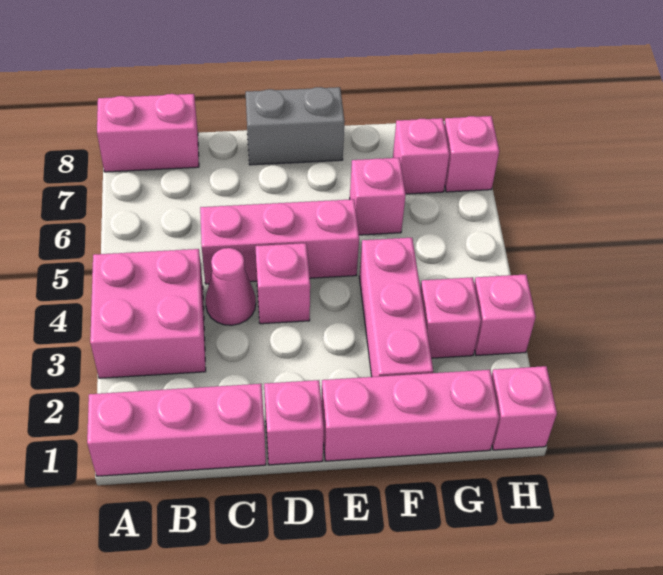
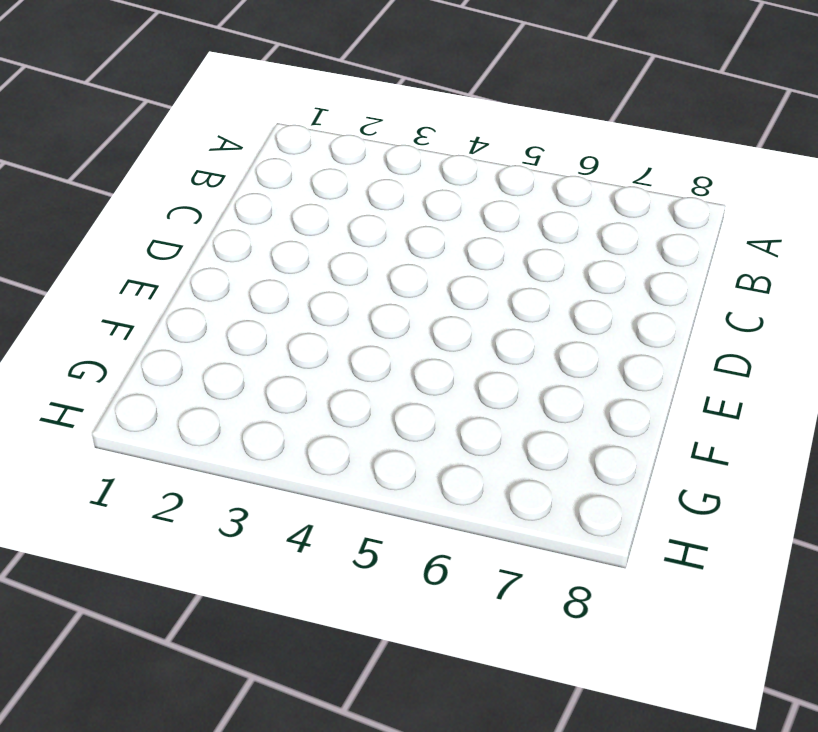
none -> pink brick A1:C1 level 1
none -> pink brick A3:B4 level 1
none -> pink brick A8:B8 level 1

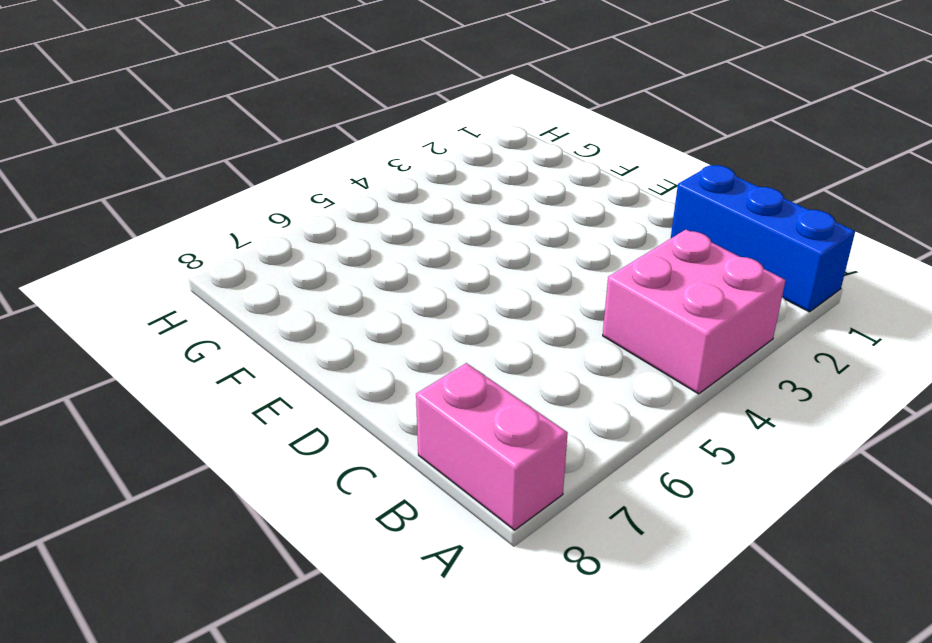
blue brick A1:C1 level 1 -> pink brick A1:C1 level 1
none -> pink cone C4 level 1
none -> pink brick C5:E5 level 1
none -> pink brick D1 level 1

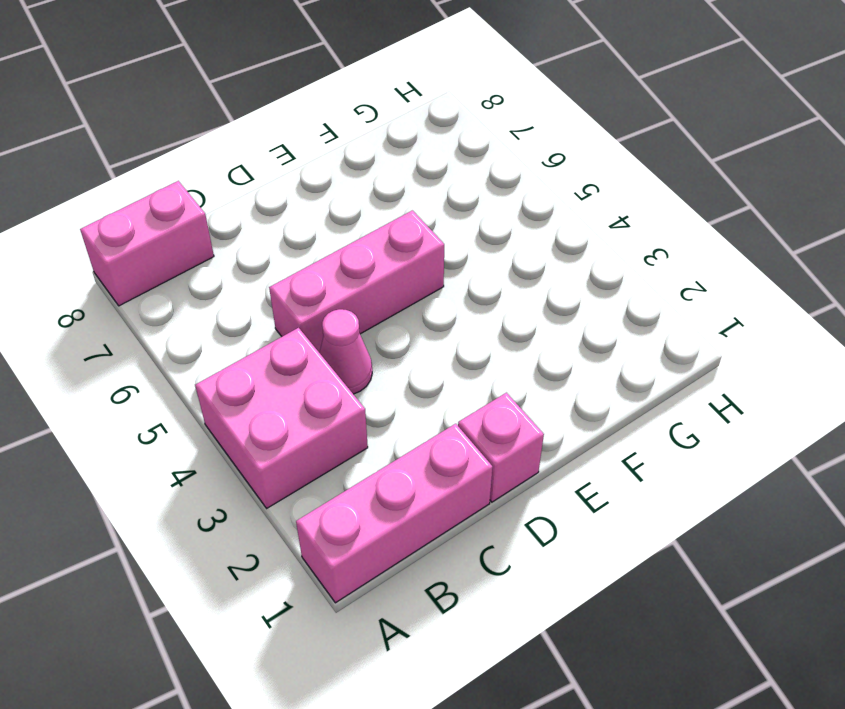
none -> pink brick D4 level 1
none -> grey brick D8:E8 level 1
none -> pink brick E1:G1 level 1

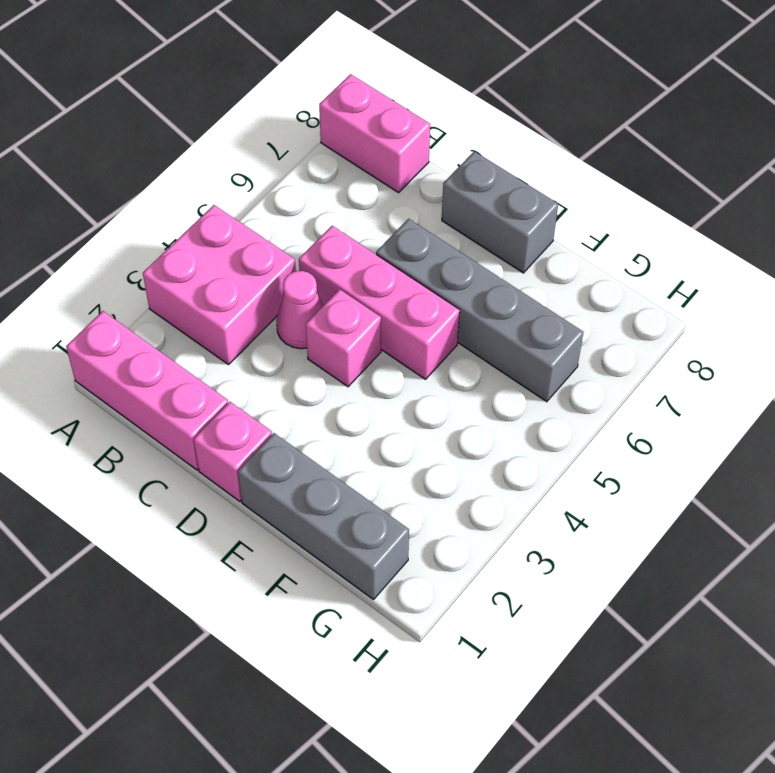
grey brick D6:G6 level 1 -> pink brick F6 level 1
grey brick E1:G1 level 1 -> pink brick E1:G1 level 1
none -> pink brick F2:F4 level 1
none -> pink brick G3 level 1
none -> pink brick G7 level 1

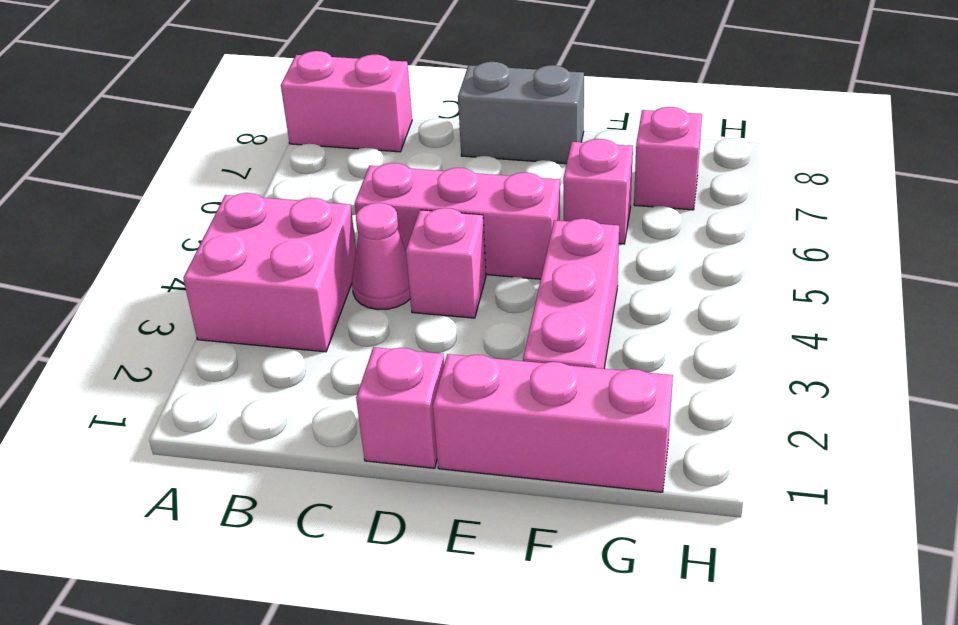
none -> pink brick A1:C1 level 1
none -> pink brick G3 level 1
none -> pink brick H1 level 1

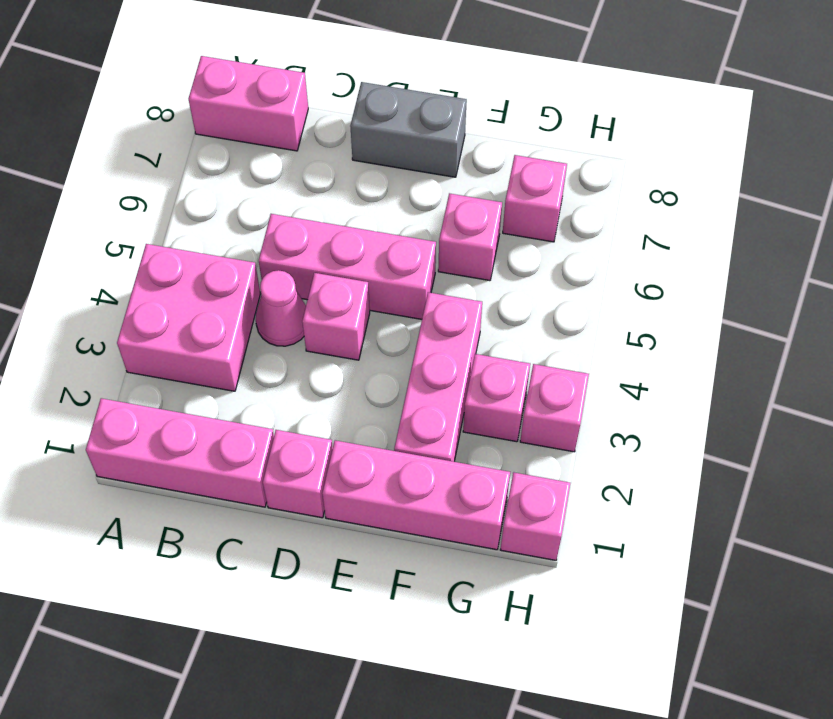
none -> pink brick H7 level 1

